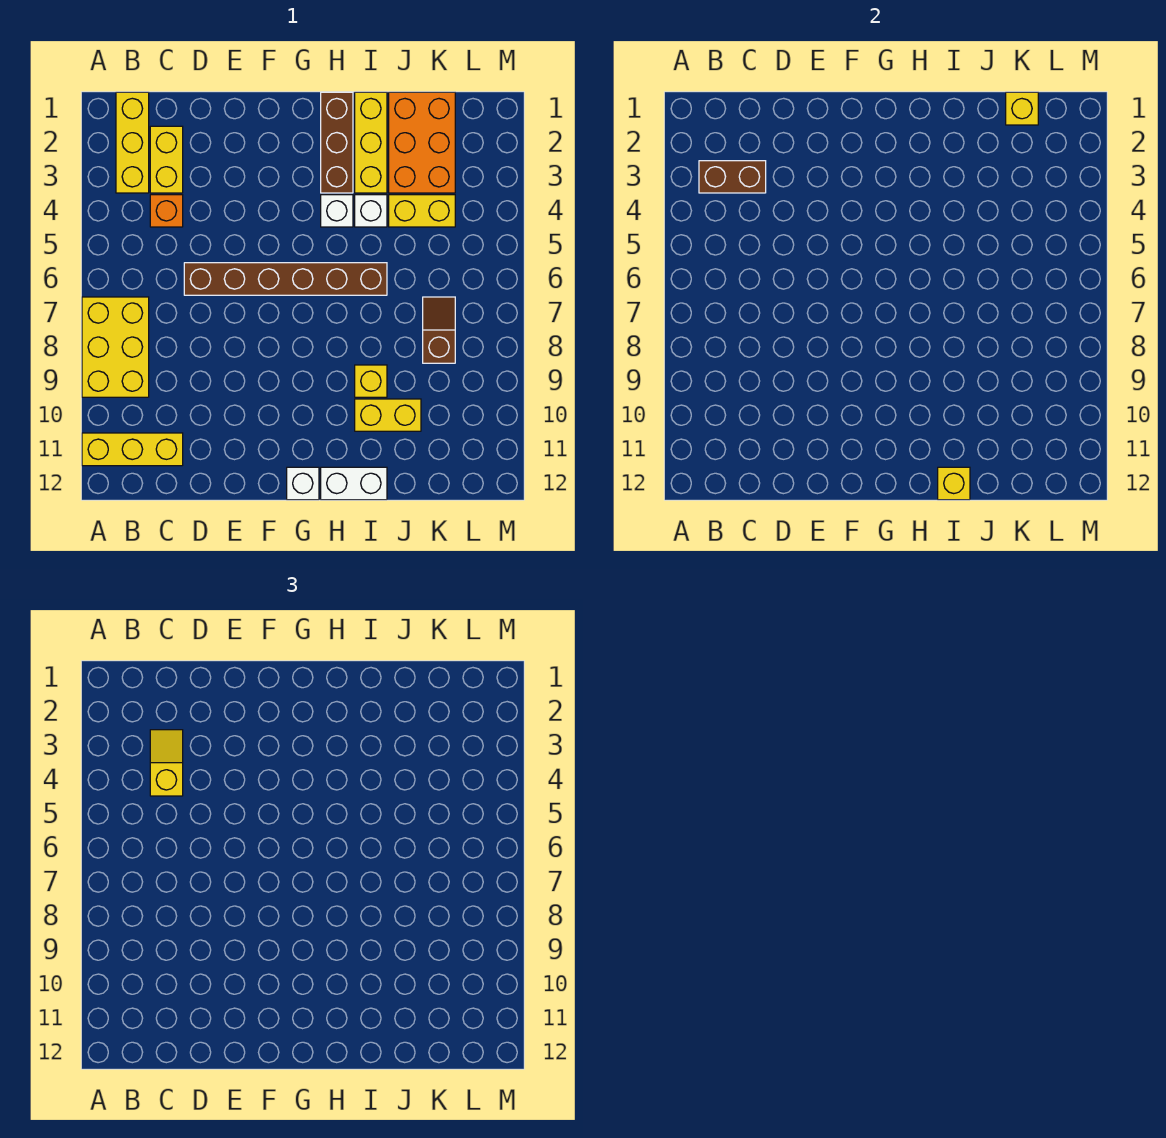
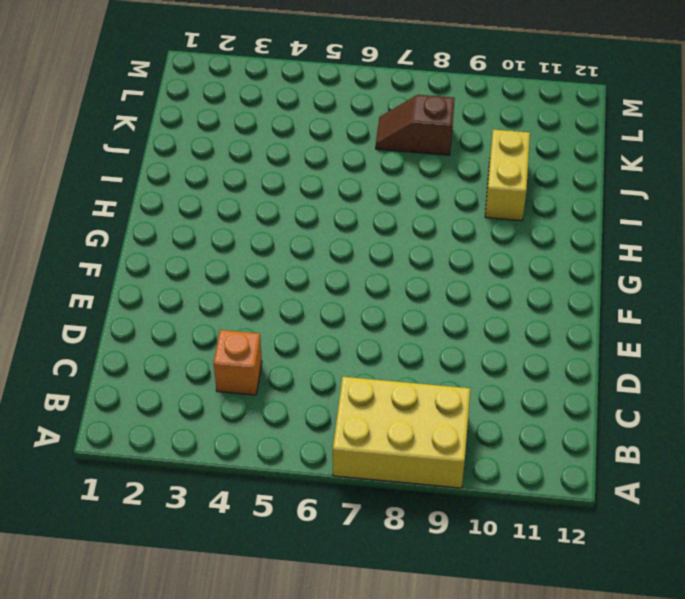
none -> yellow brick A11:C11 level 1
none -> yellow brick B1:B3 level 1
none -> yellow brick C2:C3 level 1

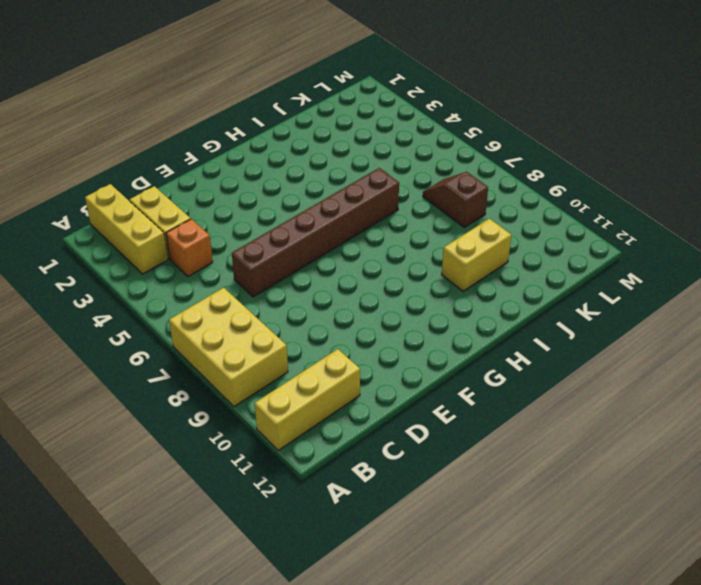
none -> white brick G12 level 1
none -> brown brick H1:H3 level 1
none -> white brick H4 level 1

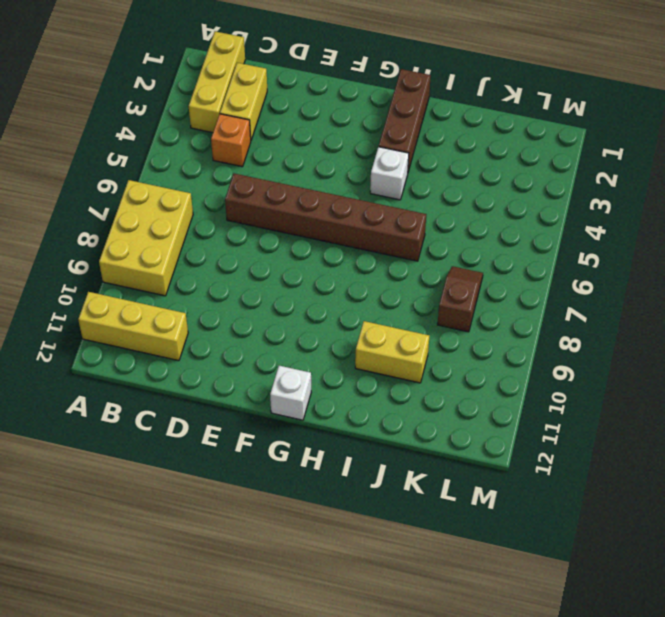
none -> white brick H12:I12 level 1
none -> yellow brick I1:I3 level 1
none -> white brick I4 level 1

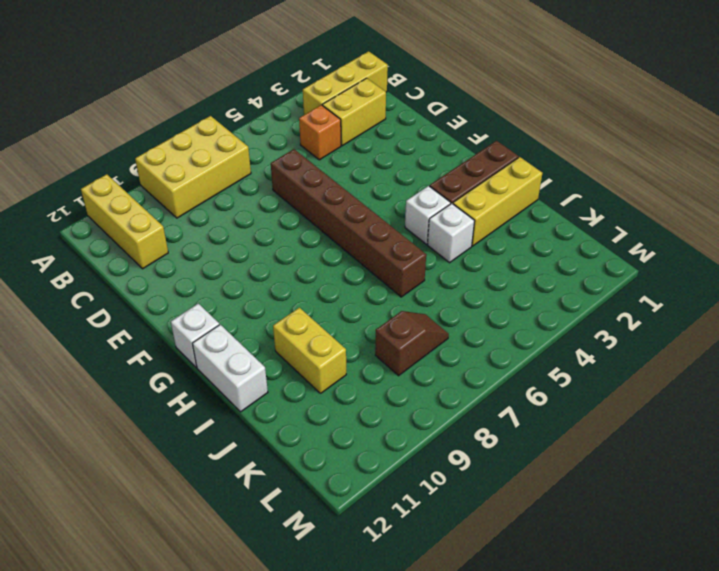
none -> yellow brick I9 level 1
none -> orange brick J1:K3 level 1
none -> yellow brick J4:K4 level 1

